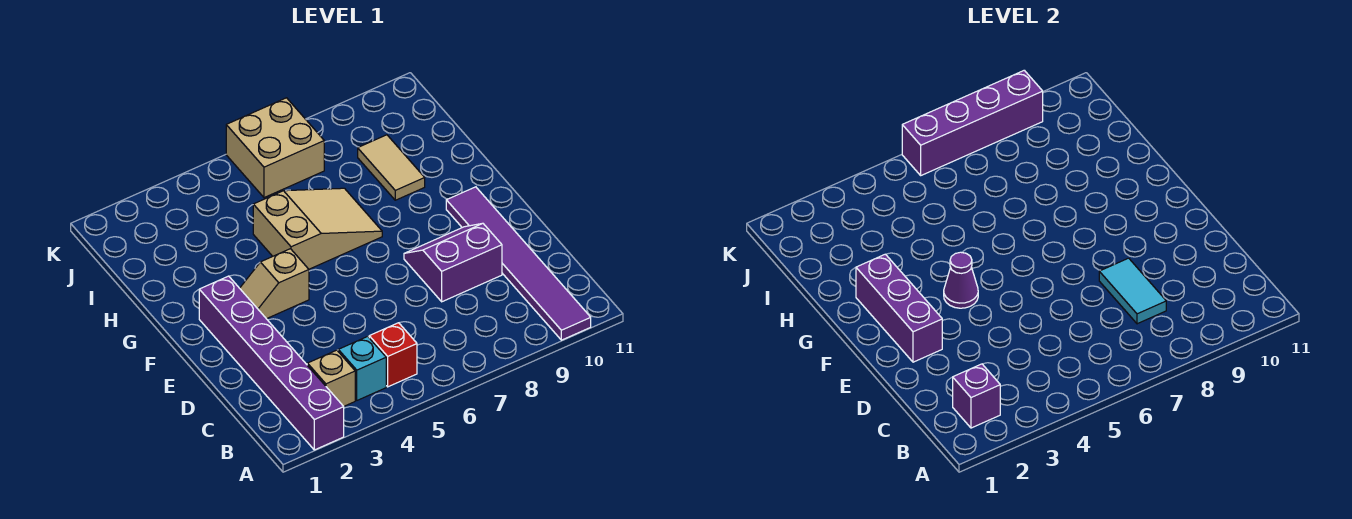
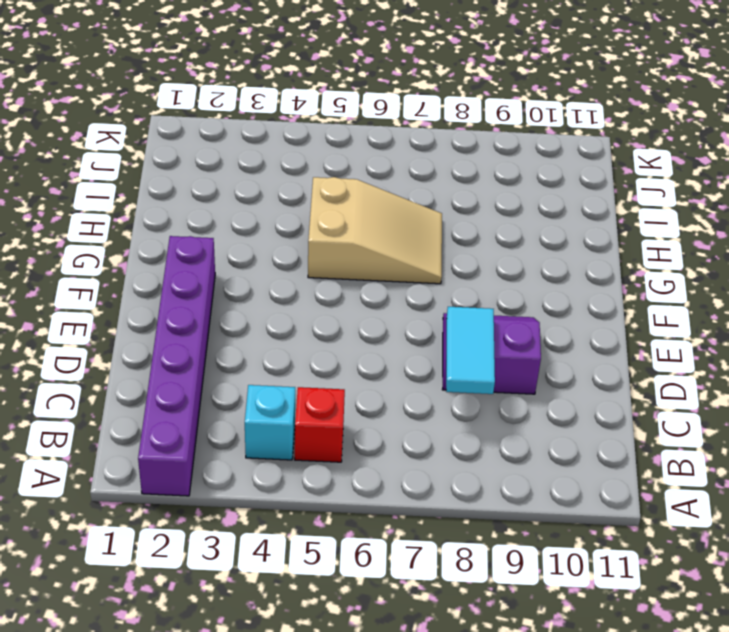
none -> purple tile A10:F10 level 1
none -> tan brick B3 level 1
none -> tan slope F3:F4 level 1 top 4

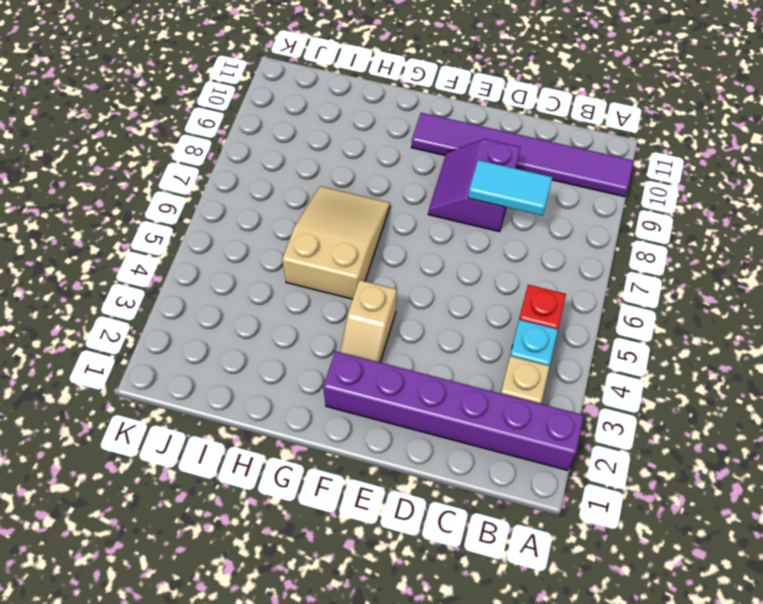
none -> tan tile H9:I9 level 1
none -> tan brick J6:K7 level 1
none -> purple brick B2 level 2

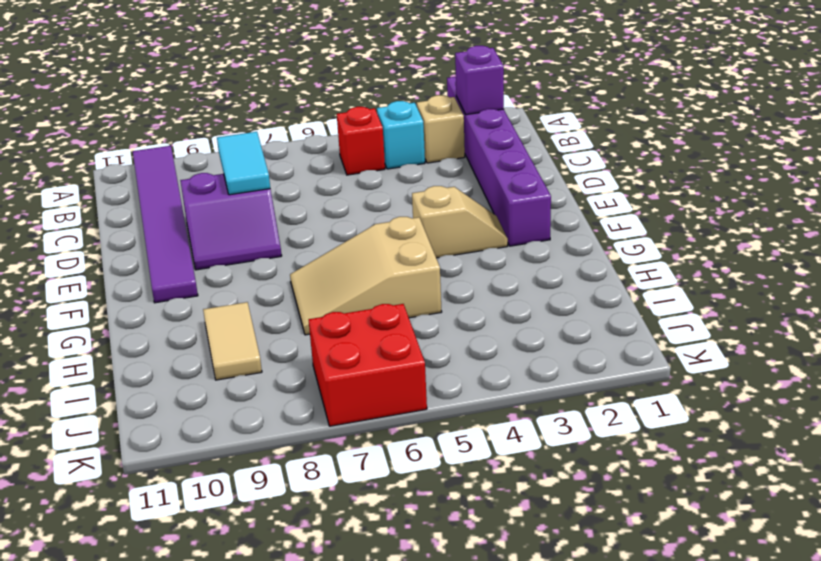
red brick J6:K7 level 1 -> tan brick J6:K7 level 1
none -> purple brick E2:G2 level 2
none -> purple cone F4 level 2
none -> purple brick K6:K9 level 2

